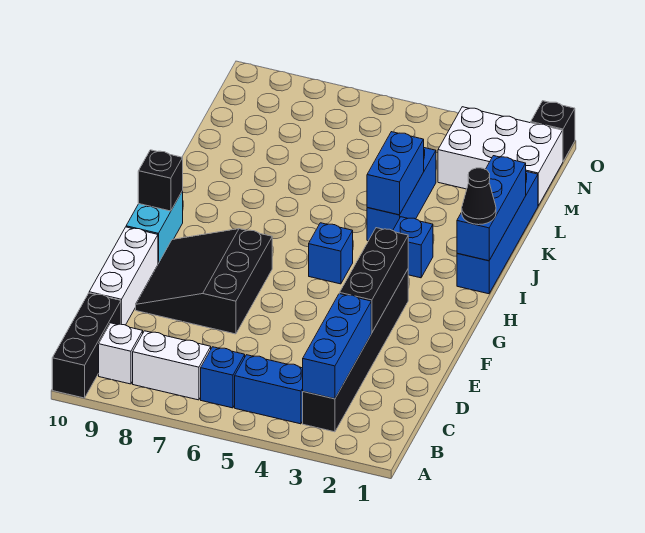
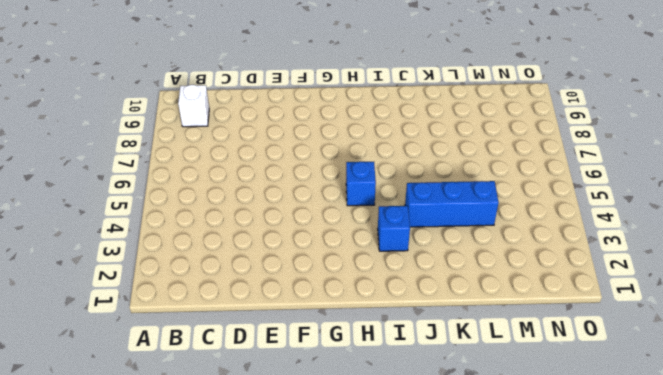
none -> black brick A10:C10 level 1
none -> black brick B3:G3 level 1
none -> blue brick B4:B5 level 1

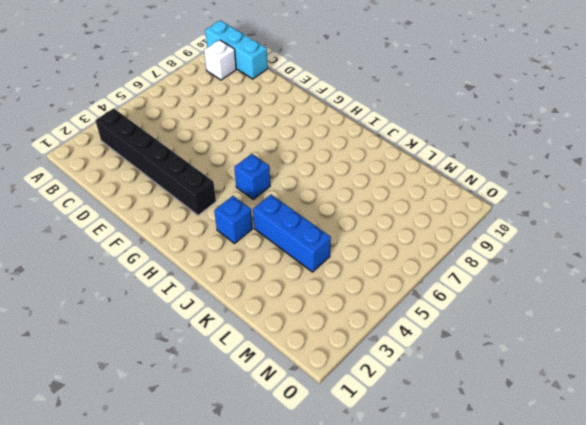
cyan brick A10:C10 level 1 -> black brick A10:C10 level 1
none -> blue brick B4:B5 level 1
none -> blue brick B6 level 1
none -> white brick B7:B8 level 1

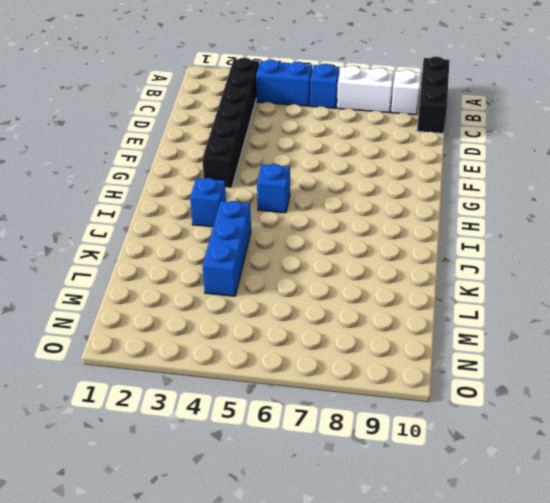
none -> white brick D10:F10 level 1
none -> black slope E7:G9 level 1 top 7
none -> cyan brick G10:H10 level 1

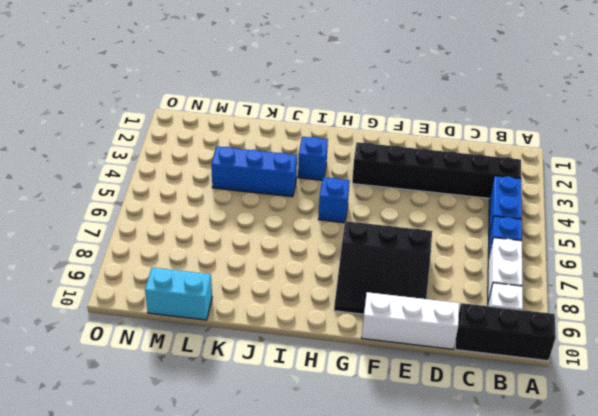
cyan brick L10:M10 level 1 -> cyan brick G10:H10 level 1
none -> blue brick I1:L1 level 1
none -> white brick M1:N3 level 1
none -> black brick O1 level 1

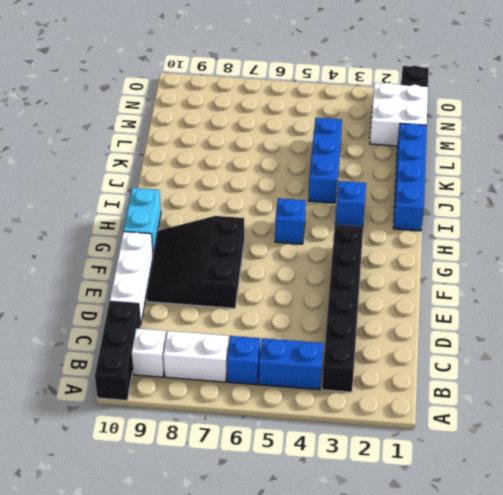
white brick M1:N2 level 1 -> white brick M1:N3 level 1
none -> blue brick B3:D3 level 2
none -> black brick E3:G3 level 2
none -> black brick H10 level 2

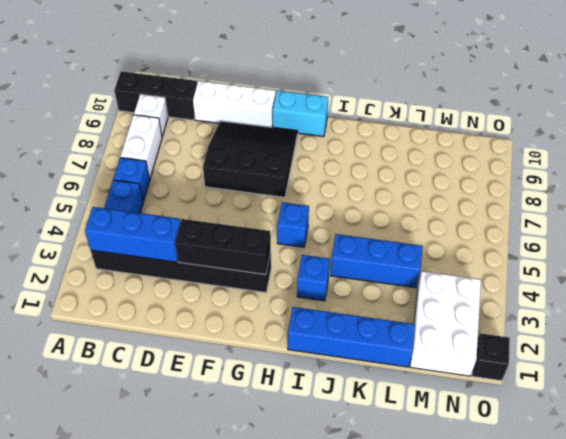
none -> black brick H10 level 2
none -> blue brick I1:K1 level 2
none -> blue brick J4:K4 level 2

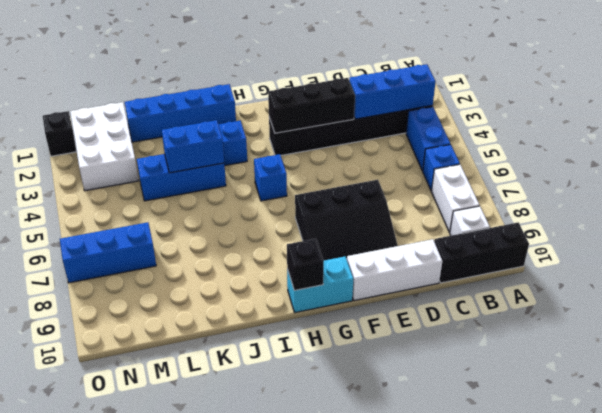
blue brick M7:O7 level 1 -> blue brick I1:K1 level 2
none -> black cone I1 level 3

